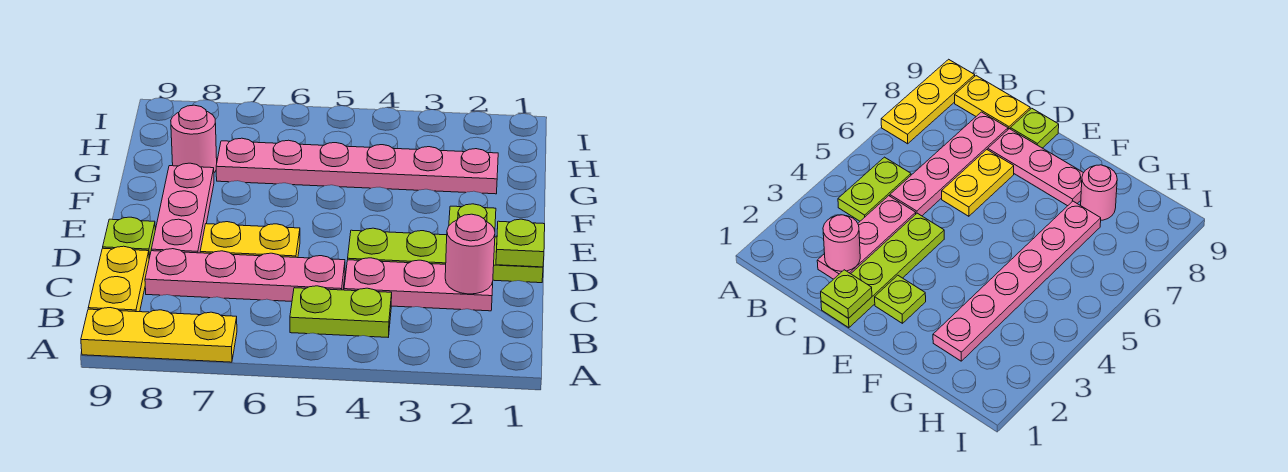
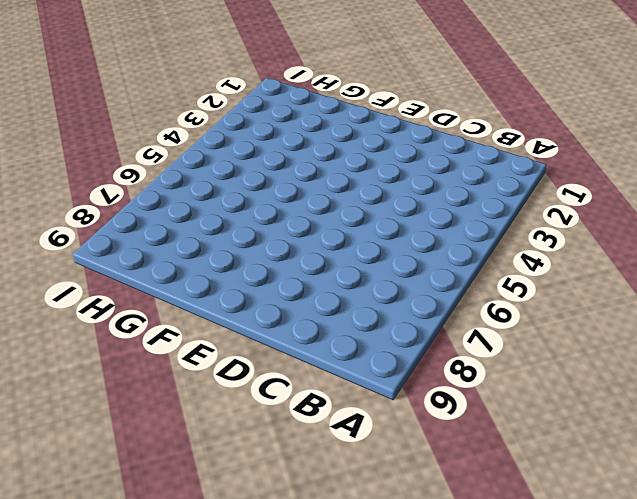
none -> yellow plate A7:A9 level 1
none -> lime plate B4:B5 level 1
none -> yellow plate B9:C9 level 1

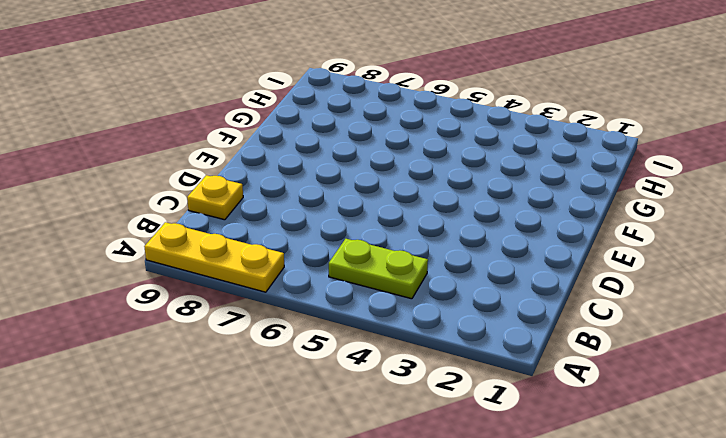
yellow plate C9 level 1 -> yellow plate B9:C9 level 1
none -> pink plate C2:C4 level 1
none -> pink plate C5:C8 level 1
none -> lime plate D1:D4 level 1

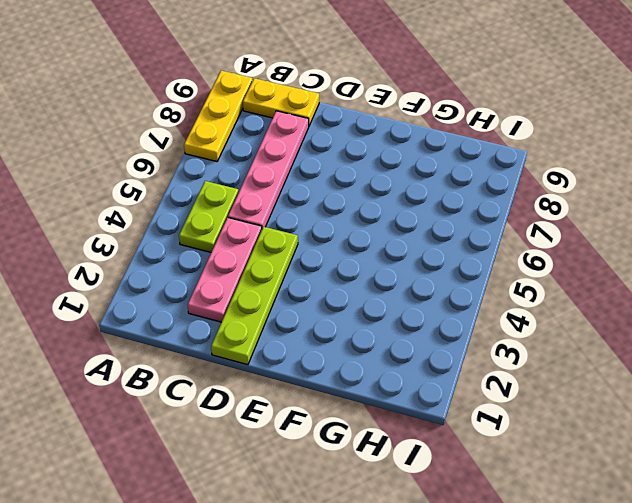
none -> yellow plate D6:D7 level 1
none -> pink plate D8:F8 level 1
none -> lime plate D9 level 1

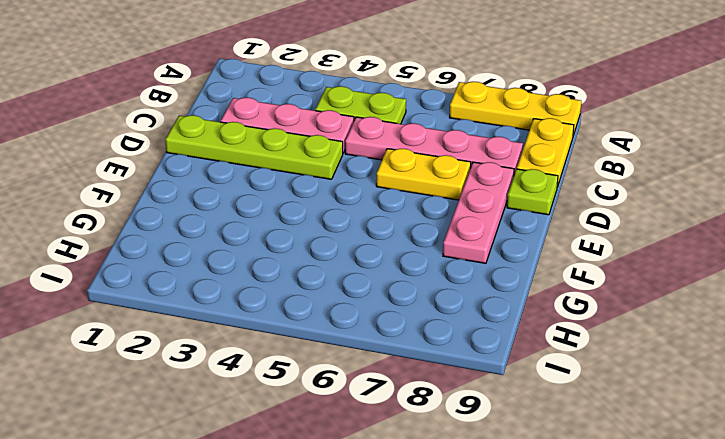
none -> lime plate E2 level 1
none -> pink plate G2:G7 level 1
none -> pink round brick G8 level 1

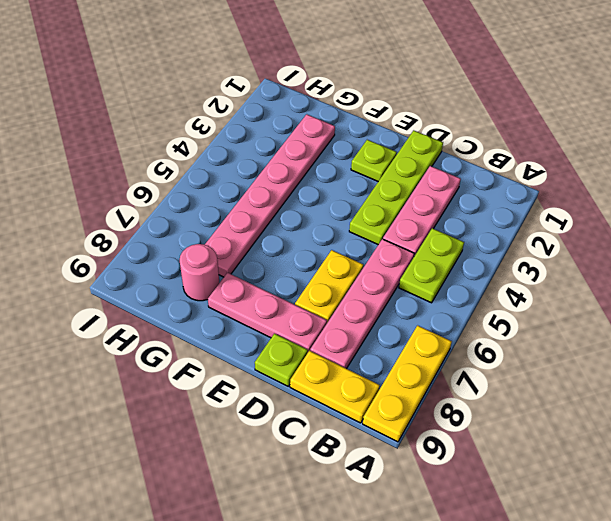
none -> pink round brick C2 level 2
none -> lime plate D1 level 2

